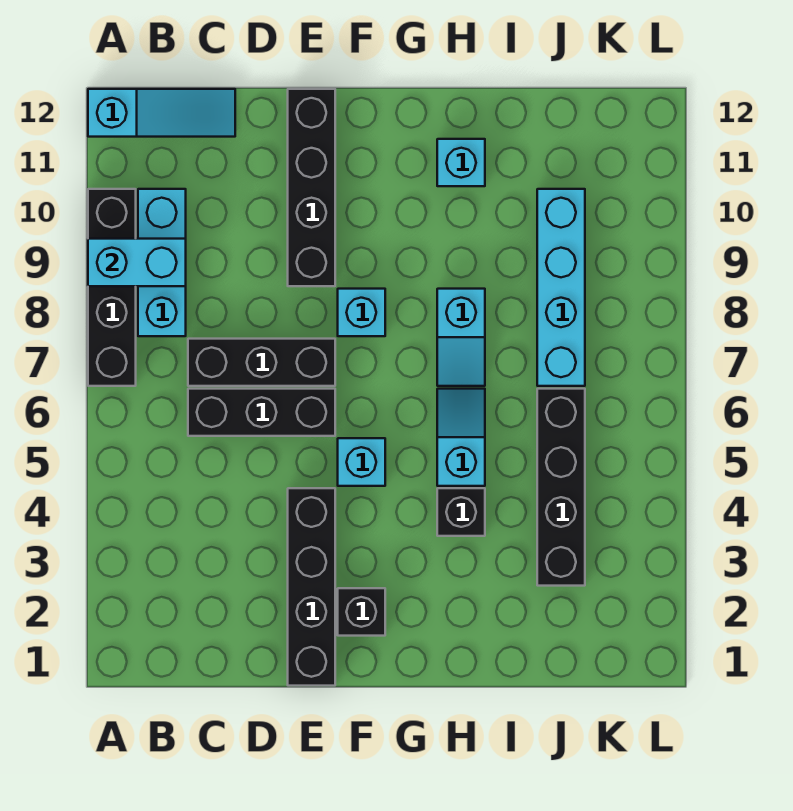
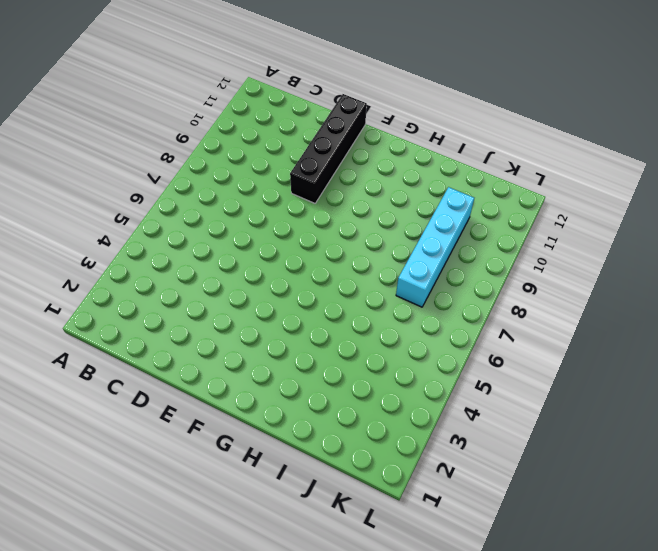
none -> black brick A7:A10 level 1
none -> cyan slope A12:C12 level 1 top A
none -> cyan brick B8:B10 level 1

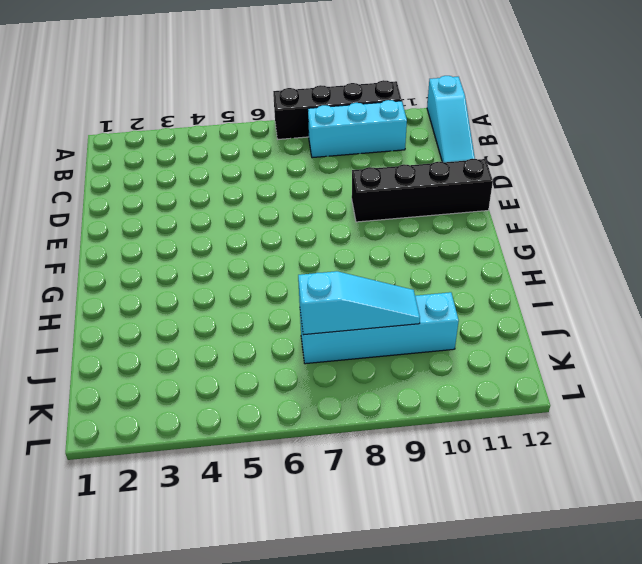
cyan slope J7:J9 level 2 top 7 -> none
none -> black brick C6:E6 level 1
none -> black brick C7:E7 level 1
none -> black brick E1:E4 level 1

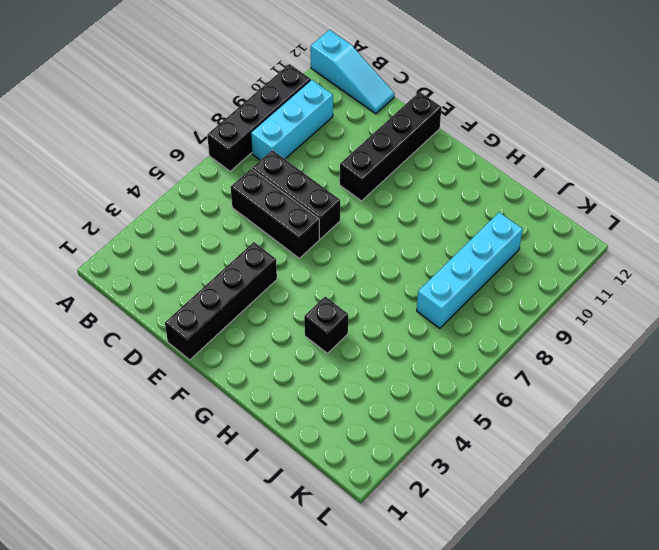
none -> black brick F2 level 1
none -> cyan brick F5 level 1
none -> cyan brick F8 level 1

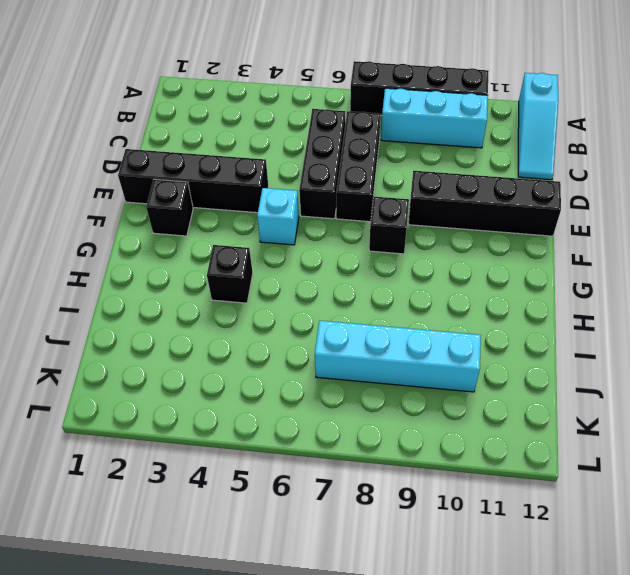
black brick F8 level 1 -> cyan brick F8 level 1
none -> cyan slope H5:H6 level 1 top 5
none -> cyan slope H7:H8 level 1 top 8
none -> cyan brick H11 level 1

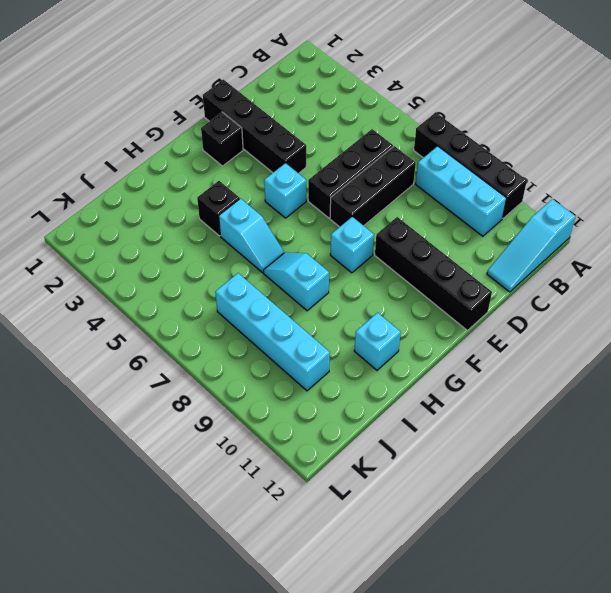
none -> black brick J3:J6 level 1
none -> cyan brick A9:B9 level 2

